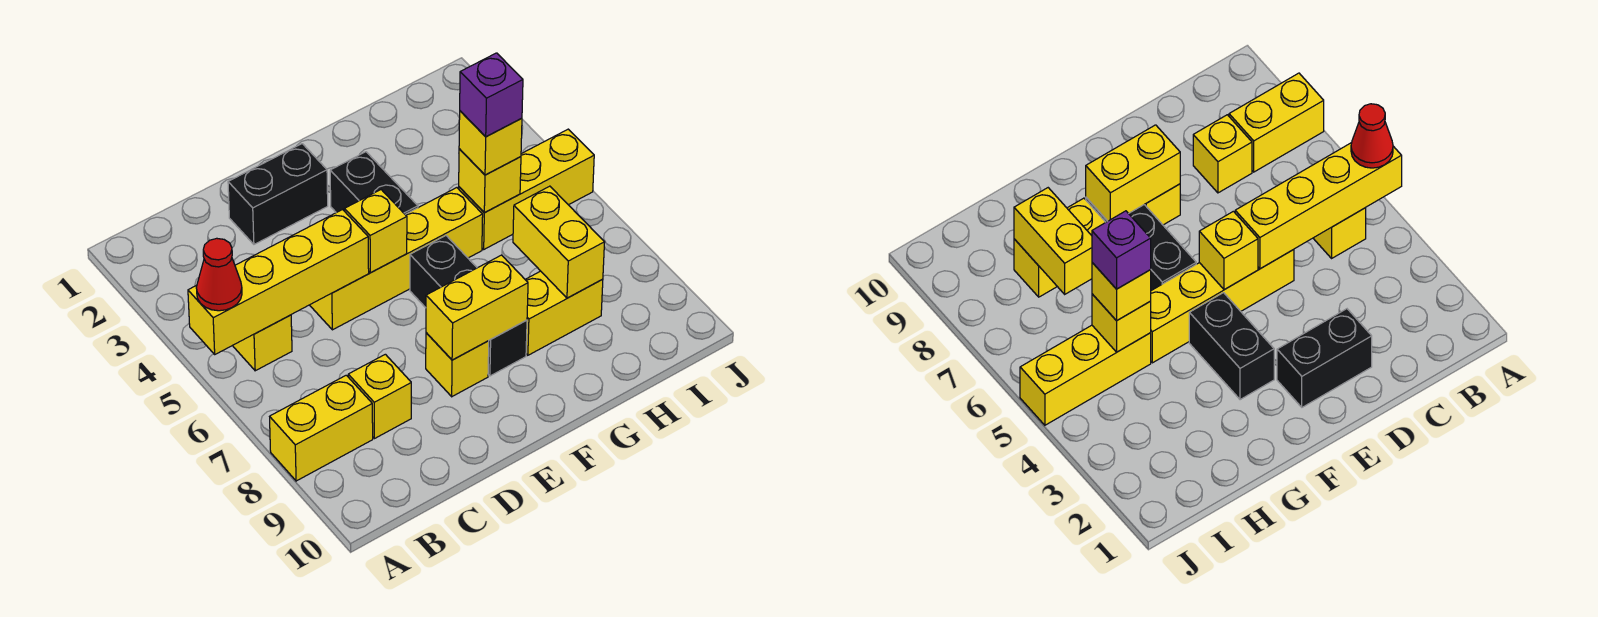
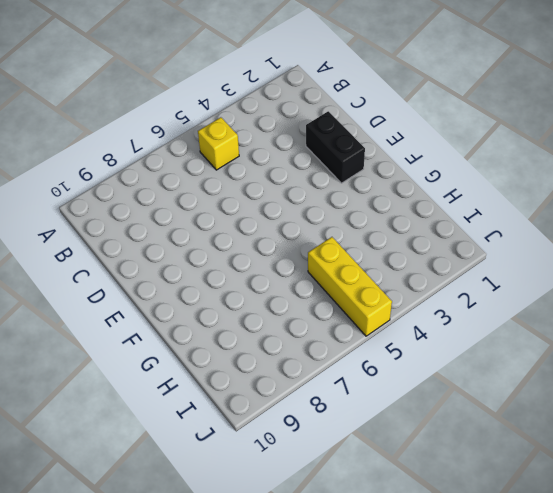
none -> yellow brick A8:B8 level 1
none -> yellow brick C8 level 1
none -> yellow brick D5:G5 level 1

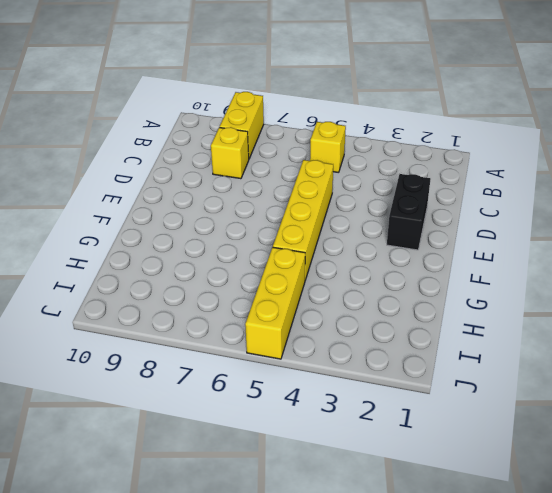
none -> yellow brick E8 level 1
none -> black brick F3:F4 level 1
none -> black brick F6:F8 level 1

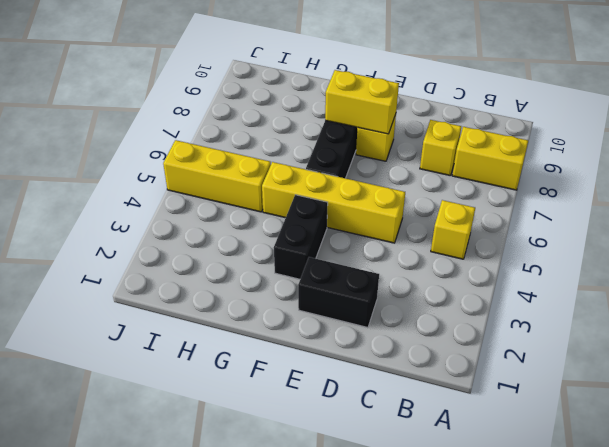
none -> yellow brick G8:H8 level 1
none -> yellow brick A5:D5 level 2
none -> yellow brick E5 level 2

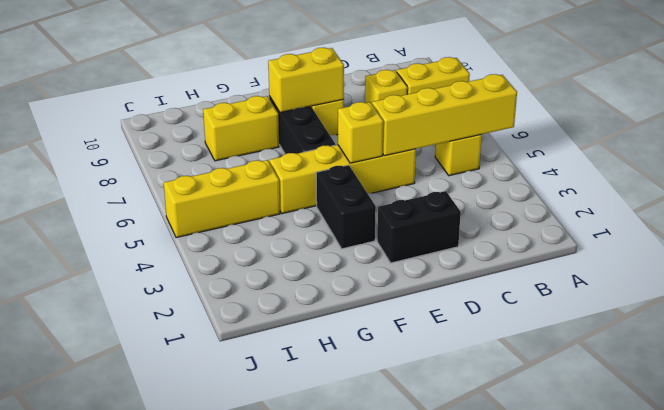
none -> yellow brick H5 level 2
none -> yellow brick H7:H8 level 2
none -> red cone A5 level 3

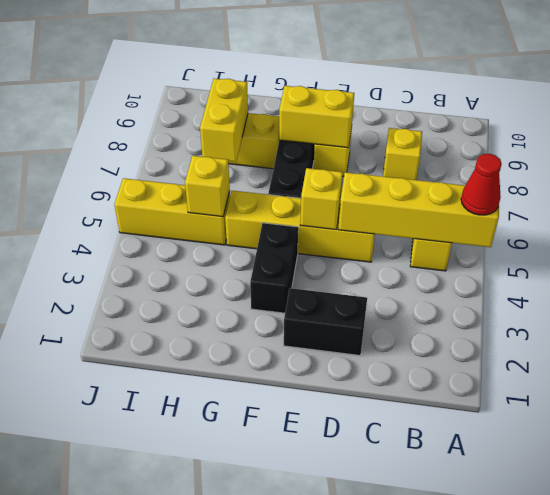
none -> yellow brick A8:B8 level 1
none -> yellow brick H5 level 3
none -> purple brick H5 level 4

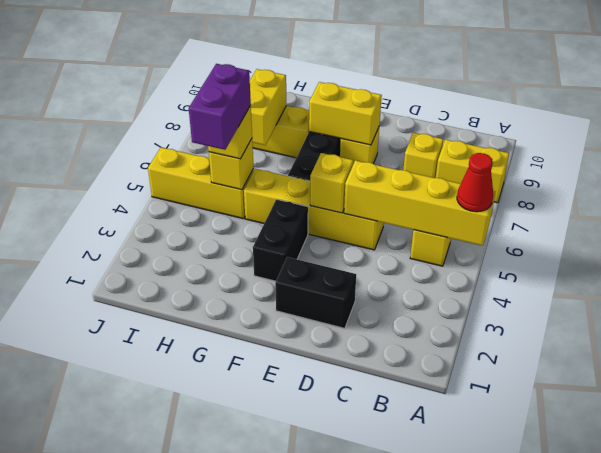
purple brick H4:H5 level 4 -> purple brick H5 level 4

